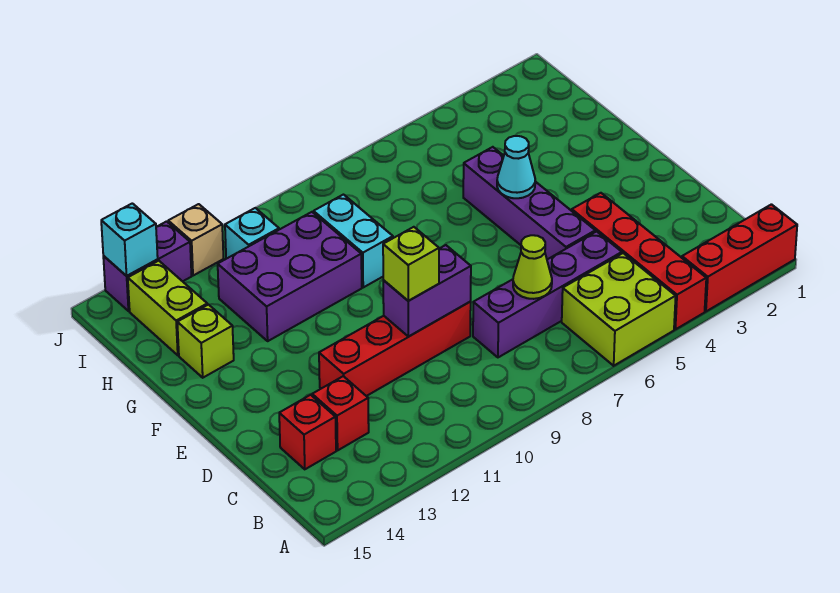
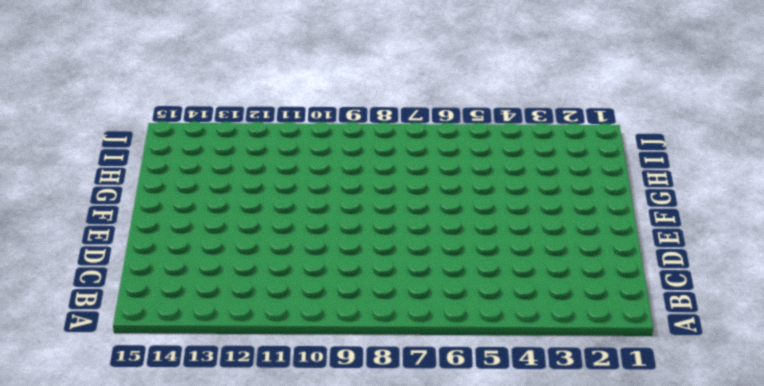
none -> red brick A1:A3 level 1
none -> red brick A4:D4 level 1
none -> lime brick A5:B6 level 1

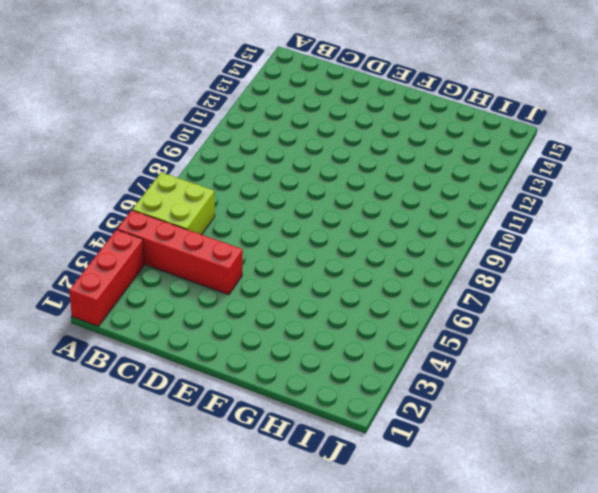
none -> purple brick C5:C8 level 1
none -> red brick C13 level 1
none -> red brick C14 level 1

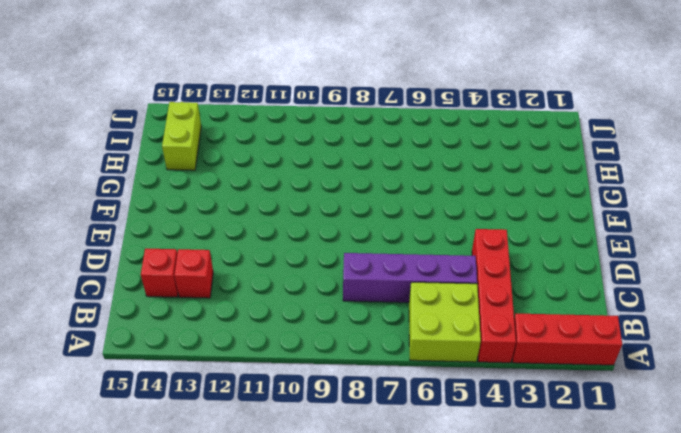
none -> purple brick D5:G5 level 1
none -> red brick D9:D12 level 1
none -> cyan brick G9:H9 level 1

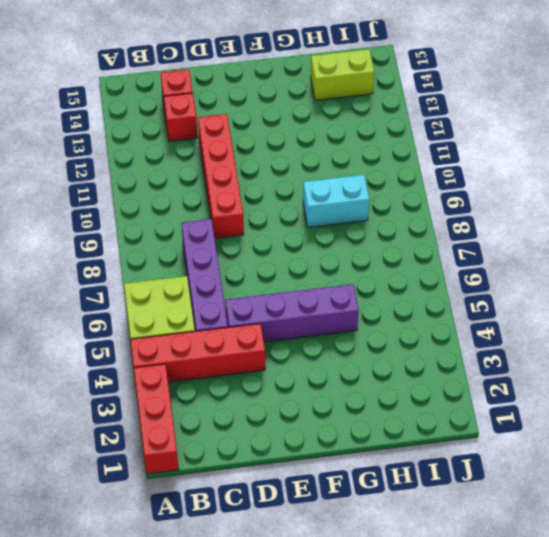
none -> purple brick G10:H12 level 1
none -> lime brick G14 level 1
none -> cyan brick I11 level 1

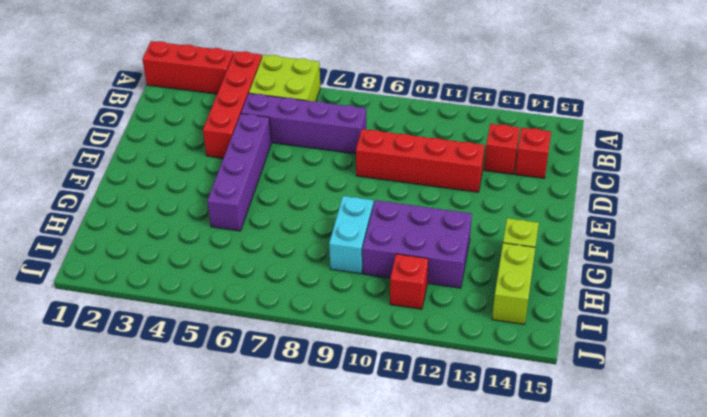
red brick I11 level 1 -> cyan brick I11 level 1
none -> tan brick J12 level 1
none -> purple brick J13:J14 level 1
none -> lime cone C7 level 2

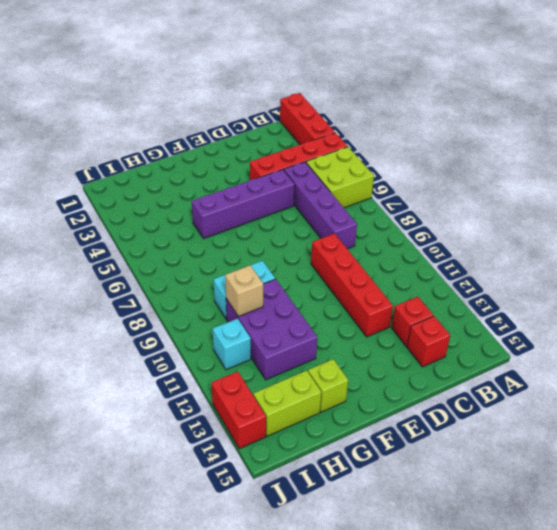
tan brick H10 level 2 -> tan brick J12 level 1
red brick J13:J14 level 1 -> purple brick J13:J14 level 1
none -> lime cone C7 level 2
none -> purple brick D9:D10 level 2
none -> cyan cone F5 level 2

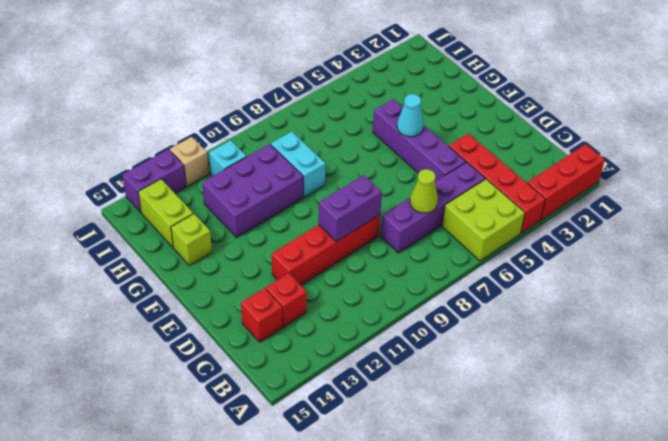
none -> cyan brick J14 level 2
none -> lime brick D10 level 3

